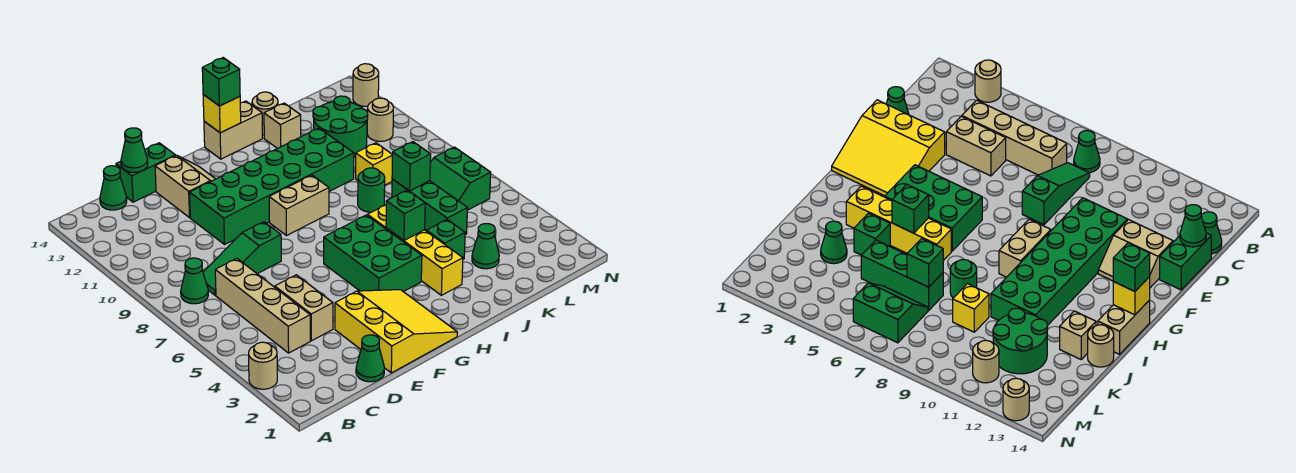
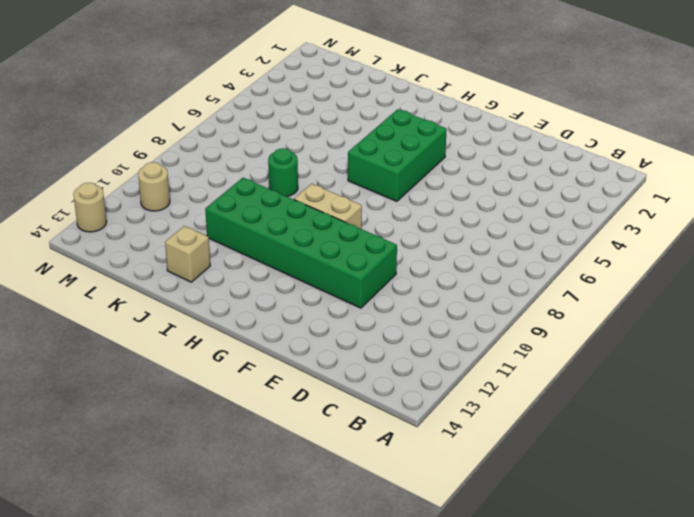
none -> tan round brick A3 level 1
none -> green cone B8 level 1
none -> tan brick C4:C7 level 1
none -> green slope C8:E8 level 1 top E

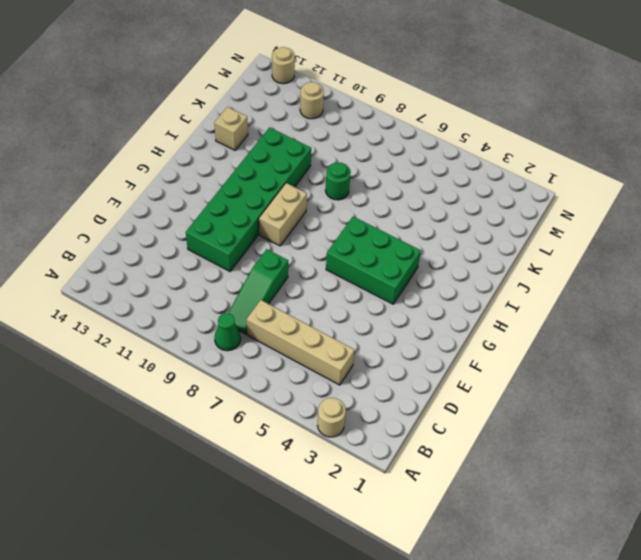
none -> green cone C14 level 1
none -> green cone D1 level 1
none -> tan brick D4:D5 level 1
none -> green brick D14:E14 level 1

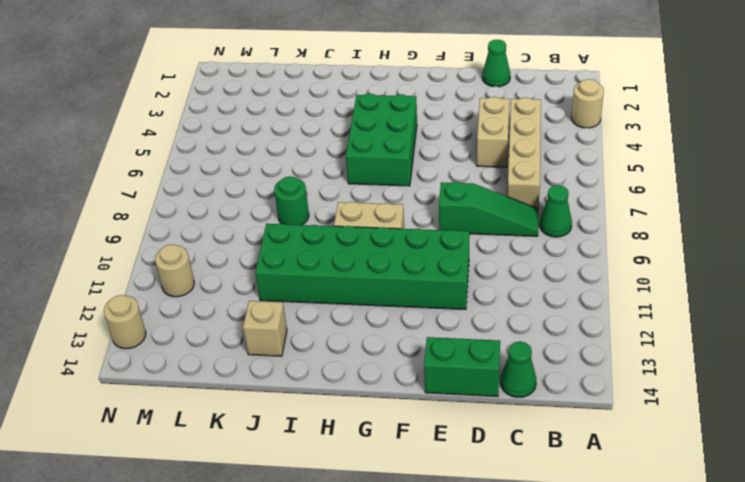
none -> yellow slope E1:G3 level 1 top E
none -> tan slope E12:F13 level 1 top E
none -> tan brick H14:I14 level 1
none -> yellow brick I3:I6 level 1

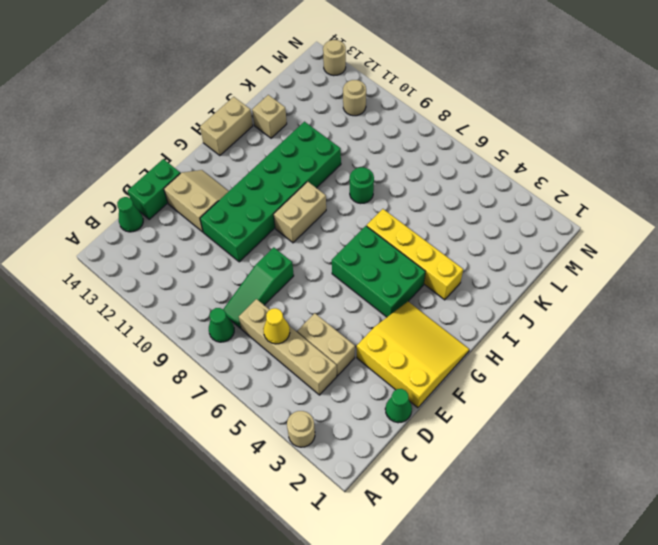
yellow cone C6 level 2 -> none
none -> green brick J4 level 1
none -> tan round brick J14 level 1
none -> green cone K3 level 1
none -> green brick K5:K7 level 1

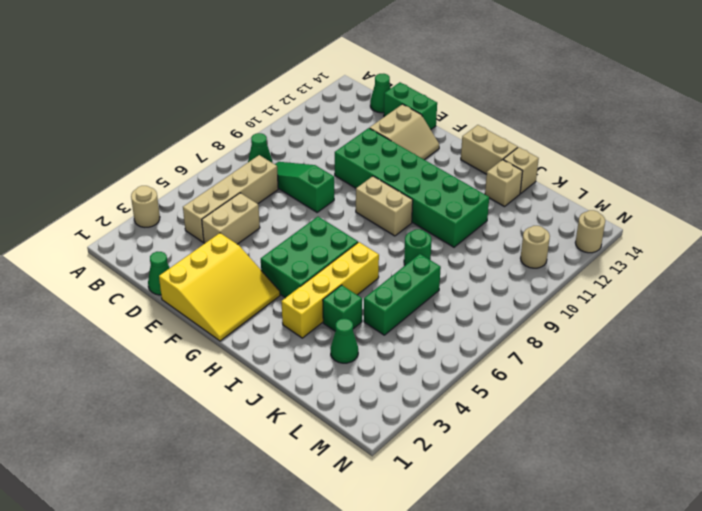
tan brick J14 level 1 -> tan round brick J14 level 1
none -> yellow brick K9 level 1
none -> green round brick K11:L12 level 1
none -> green slope L6:M7 level 1 top M
none -> green cone D14 level 2

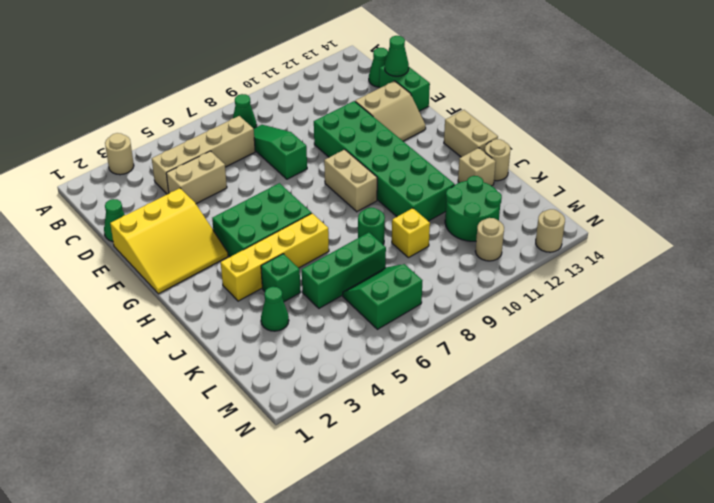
none -> yellow brick H14 level 2
none -> green brick I5 level 2
none -> green brick K7 level 2
none -> green brick H14 level 3

